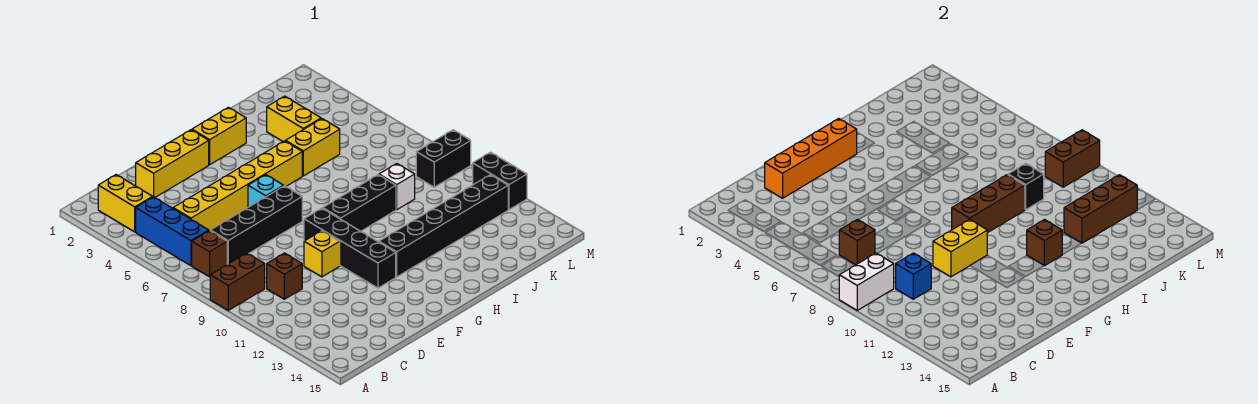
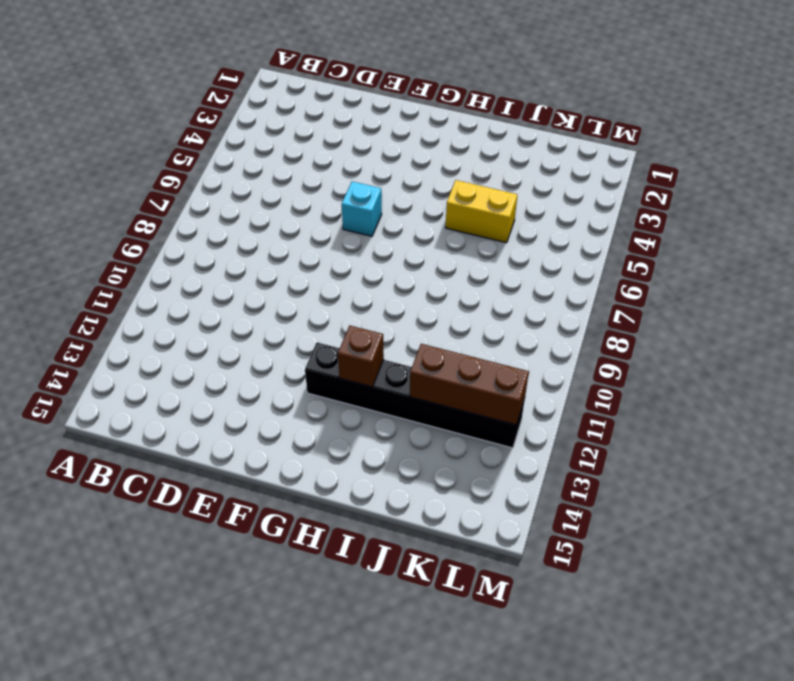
none -> brown brick A9:B9 level 1
none -> yellow brick B2:B3 level 1
none -> blue brick B4:B6 level 1

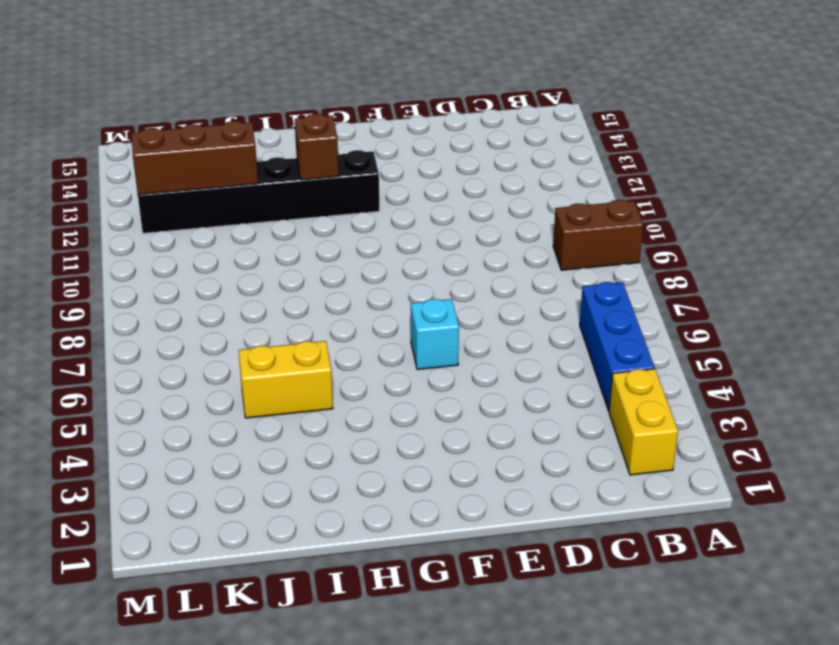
none -> brown brick B7 level 1
none -> yellow brick C5:H5 level 1
none -> black brick C7:F7 level 1

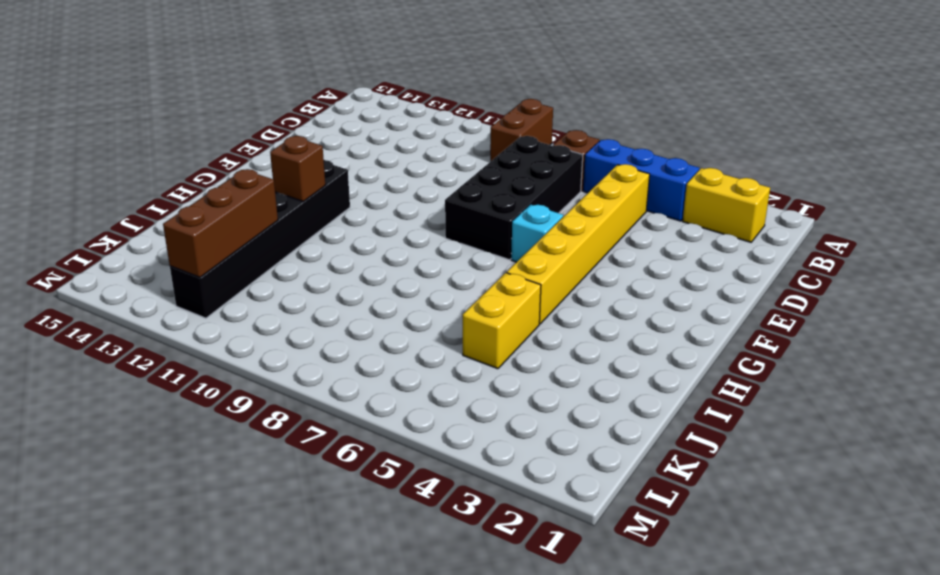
black brick C7:F8 level 1 -> black brick C7:F7 level 1
none -> brown brick C10 level 1
none -> yellow brick D2:F2 level 1
none -> yellow brick E10 level 1

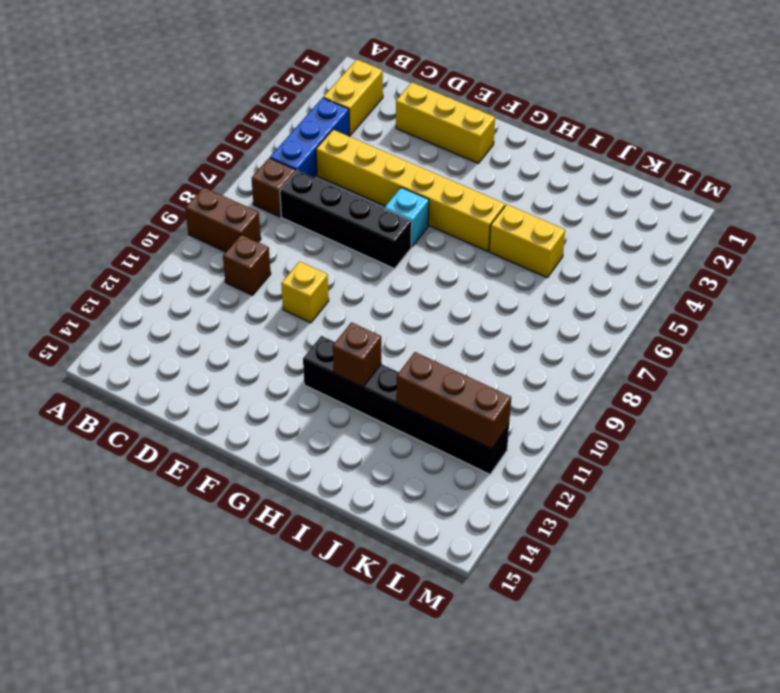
none -> black brick F9:F12 level 1
none -> yellow brick G2:H2 level 1
none -> black brick G9:I9 level 1

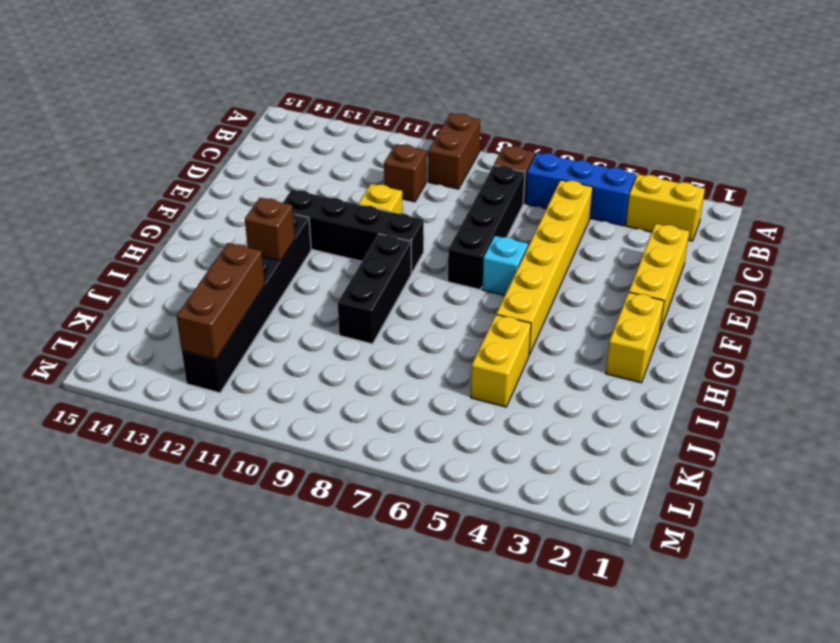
none -> yellow brick J3:J4 level 1
none -> white brick J9 level 1
none -> black brick L9:M9 level 1

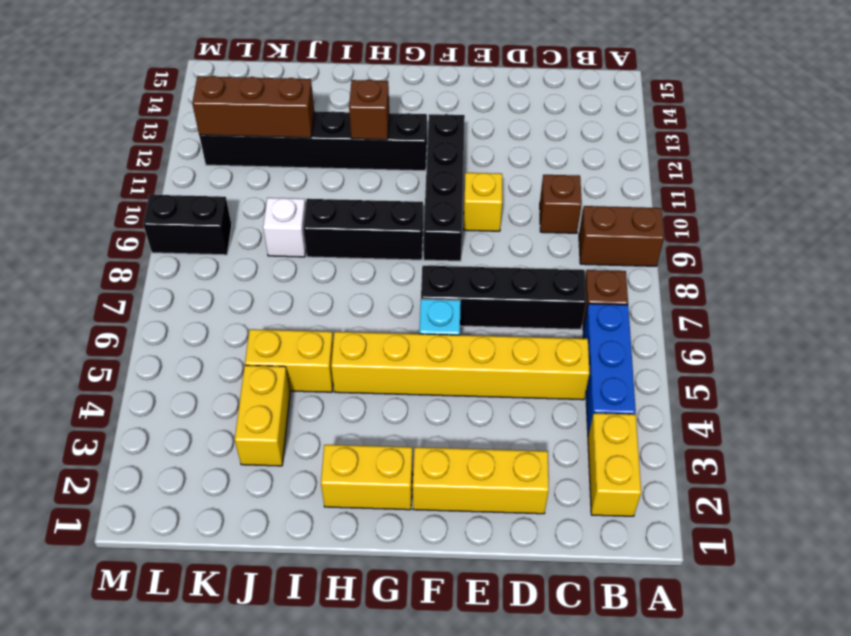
none -> black brick M11:M12 level 1
none -> white brick A9:B9 level 2
none -> brown brick C7 level 2

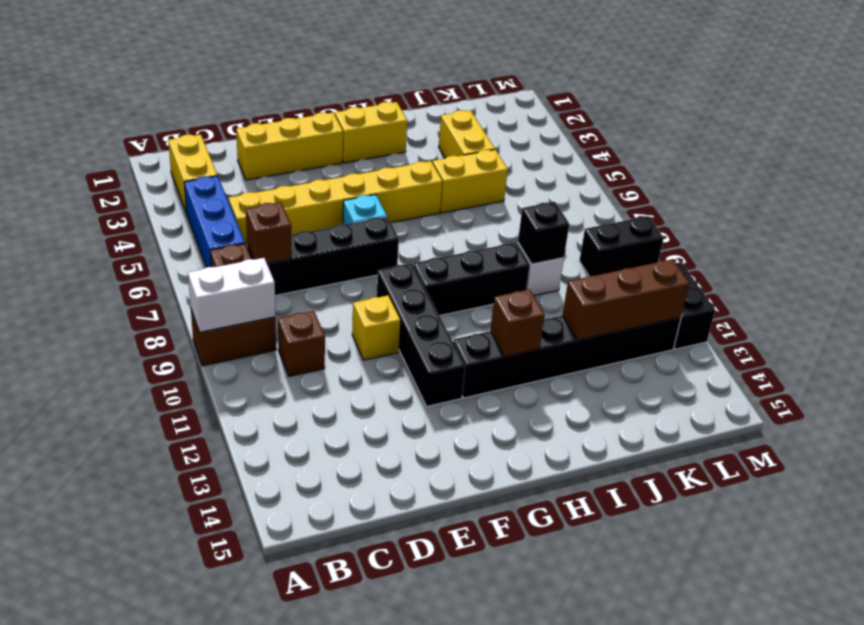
none -> blue brick C10 level 2
none -> orange brick D2:G2 level 2
none -> yellow brick E10:F10 level 2

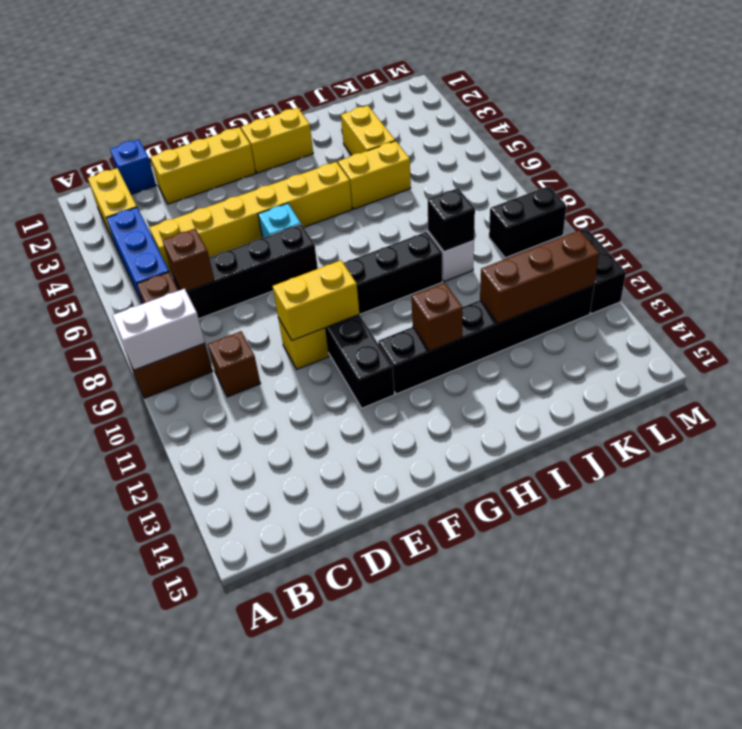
blue brick C1 level 1 -> blue brick C10 level 2
none -> orange brick D2:G2 level 2
none -> brown brick G9:I9 level 2
none -> brown brick L9:M9 level 2

